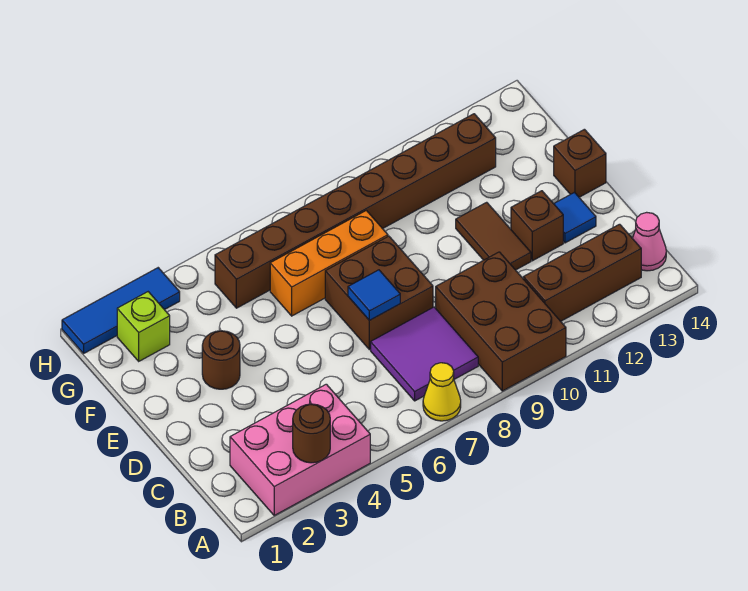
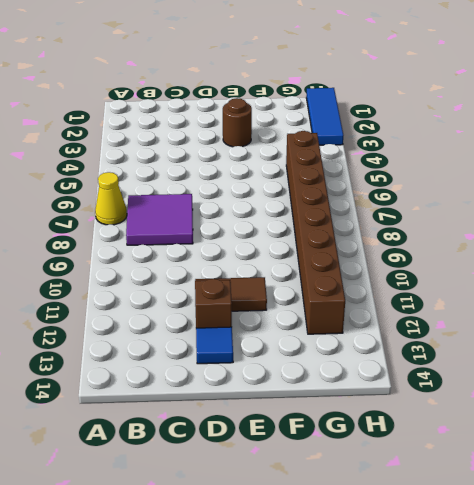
none -> pink brick A2:B4 level 1
none -> brown brick A9:C10 level 1
none -> brown brick B11:B13 level 1

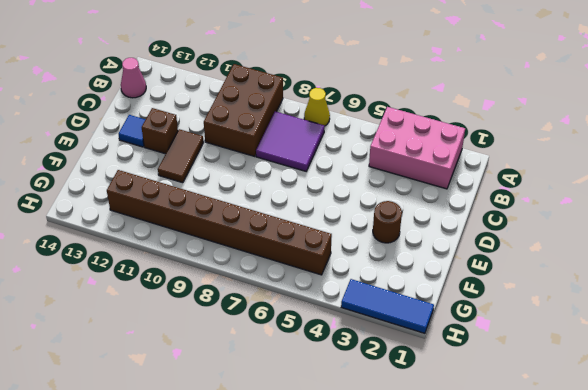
none -> brown brick B11:B13 level 1
none -> brown brick D7:E8 level 1
none -> brown brick E14 level 1

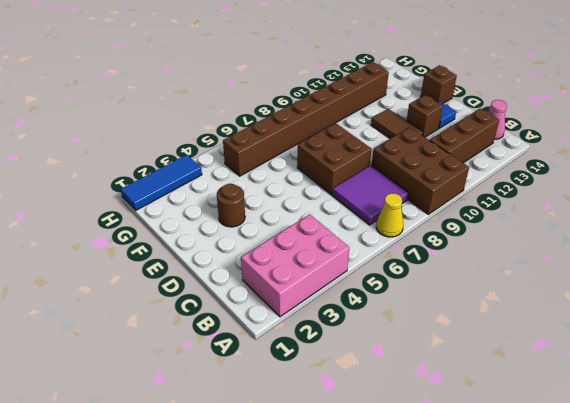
none -> orange brick F6:F8 level 1
none -> lime brick G2 level 1
none -> brown round brick A3 level 2

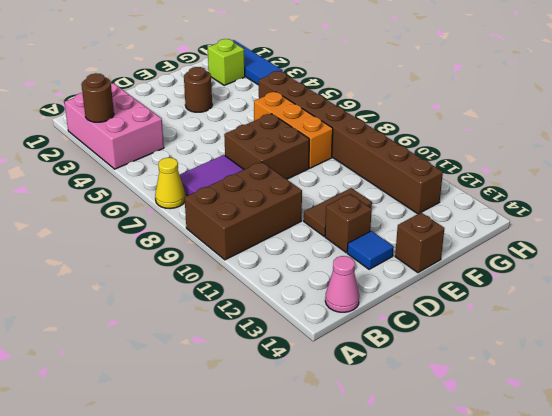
none -> brown brick B11:B13 level 1
none -> blue tile D7 level 2

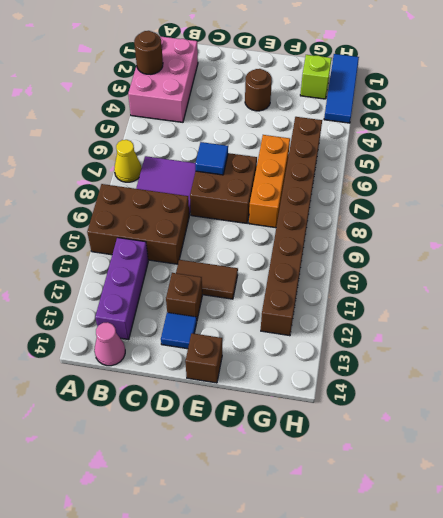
purple brick B11:B13 level 1 -> brown brick B11:B13 level 1

